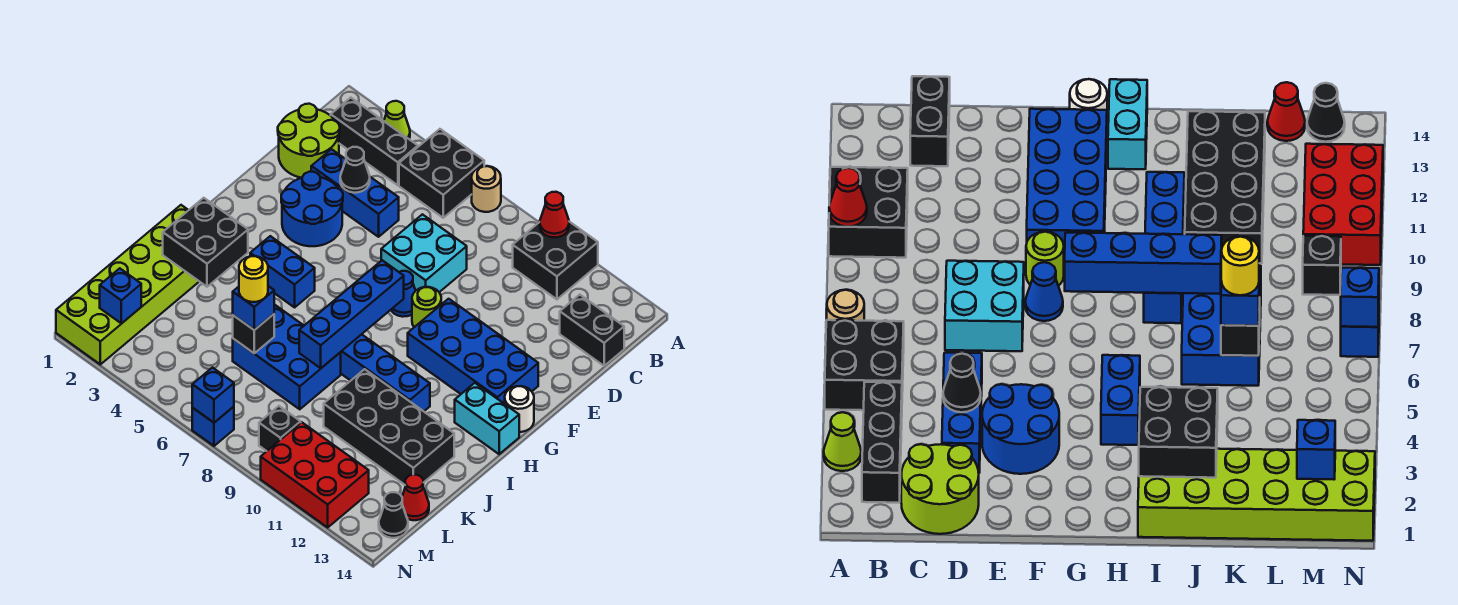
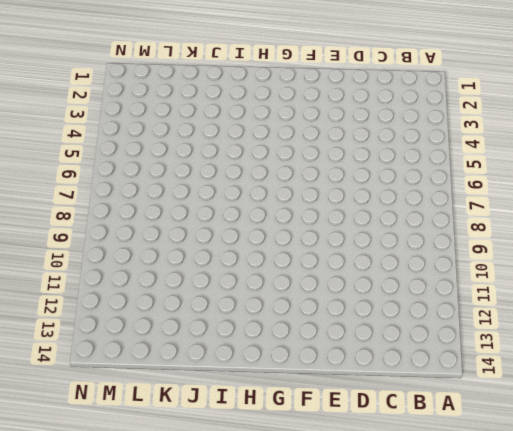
none -> lime cone A3 level 1
none -> black brick A5:B6 level 1
none -> tan round brick A7 level 1
none -> black brick A10:B11 level 1

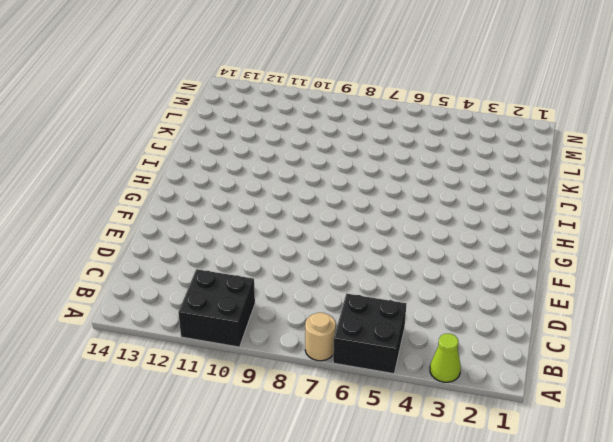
none -> black brick B2:B4 level 1
none -> lime round brick C1:D2 level 1
none -> black brick C13:C14 level 1
none -> blue brick D3:D5 level 1

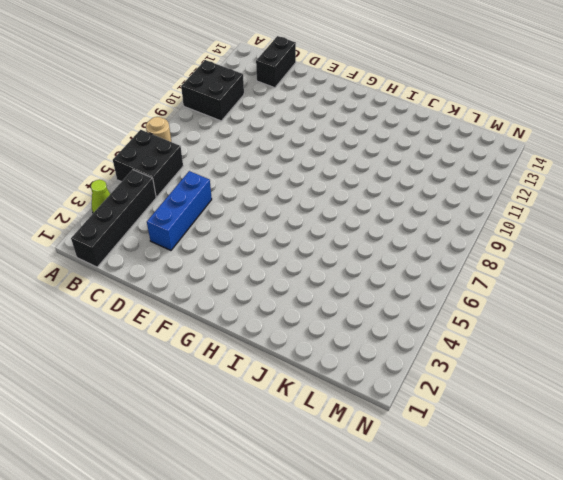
black brick B1:B4 level 1 -> black brick B2:B4 level 1
none -> lime round brick C1:D2 level 1
none -> cyan brick D7:E8 level 1
none -> blue round brick E3:F4 level 1
none -> blue cone F8 level 1

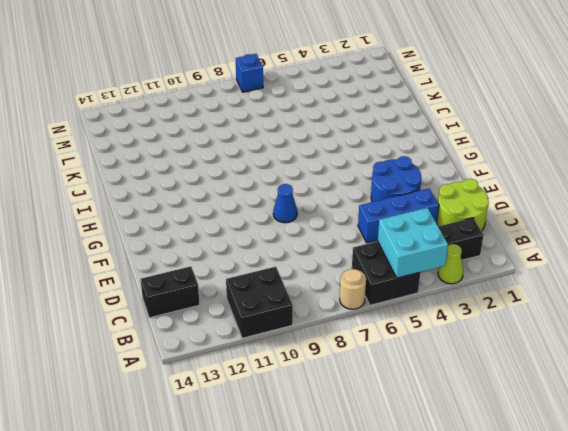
cyan brick A4:B5 level 2 -> cyan brick D7:E8 level 1
none -> lime round brick F9 level 1
none -> blue brick F10:G13 level 1
none -> white round brick G14 level 1
none -> blue brick H4:H5 level 1

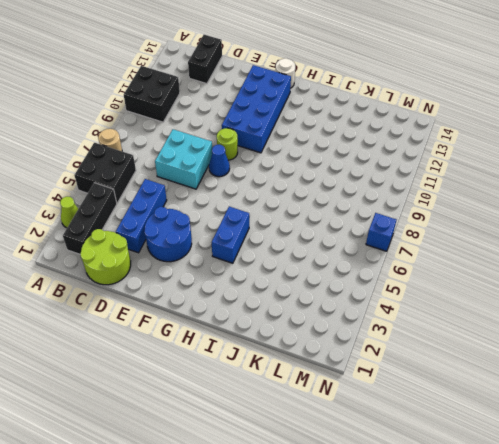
none -> cyan brick H13:H14 level 1
none -> lime brick I1:N2 level 1
none -> blue brick I8:I11 level 1
none -> blue brick J6:K8 level 1

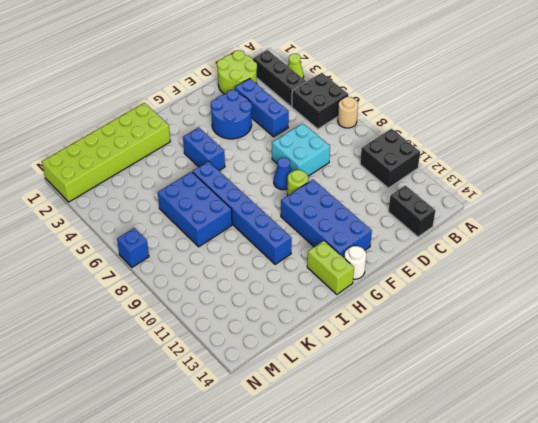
lime brick H13:H14 level 1 -> cyan brick H13:H14 level 1
blue brick I6:I11 level 1 -> blue brick I8:I11 level 1
none -> black brick J10:K13 level 1
none -> red cone L14 level 1
none -> black brick M9 level 1
none -> red brick M10:N12 level 1

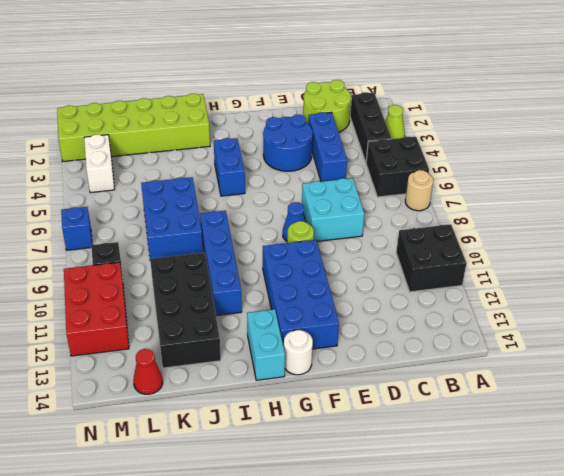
white brick M3:M4 level 1 -> none
none -> black brick C13:C14 level 1
none -> black cone M14 level 1
none -> red cone A10 level 2
none -> black cone D4 level 2

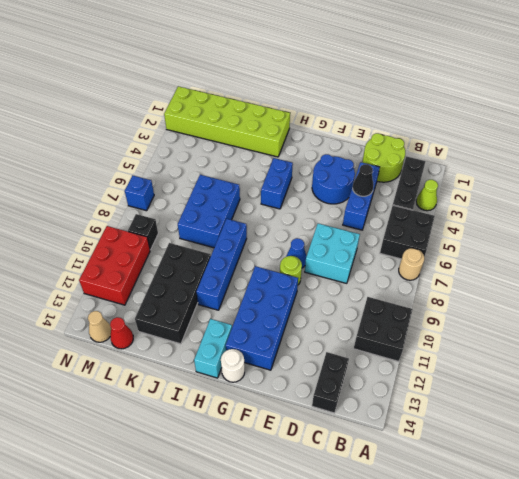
tan cone M14 level 1 -> black cone M14 level 1
none -> red cone A10 level 2
none -> blue brick G8:J8 level 2
none -> black brick I2:J3 level 2
none -> black brick K6 level 2

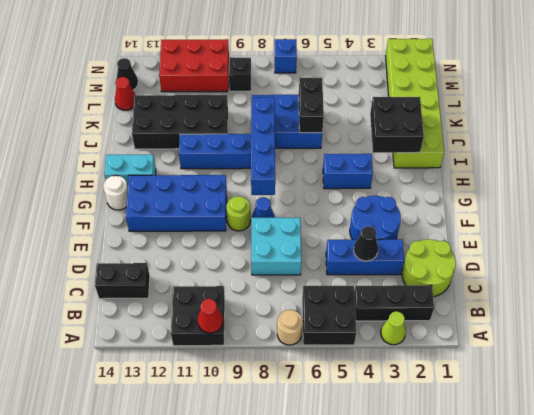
black brick J6:K6 level 2 -> black brick K6 level 2
none -> blue brick M2 level 2
none -> blue brick N7 level 2
none -> blue brick K6 level 3
none -> yellow round brick K6 level 4

